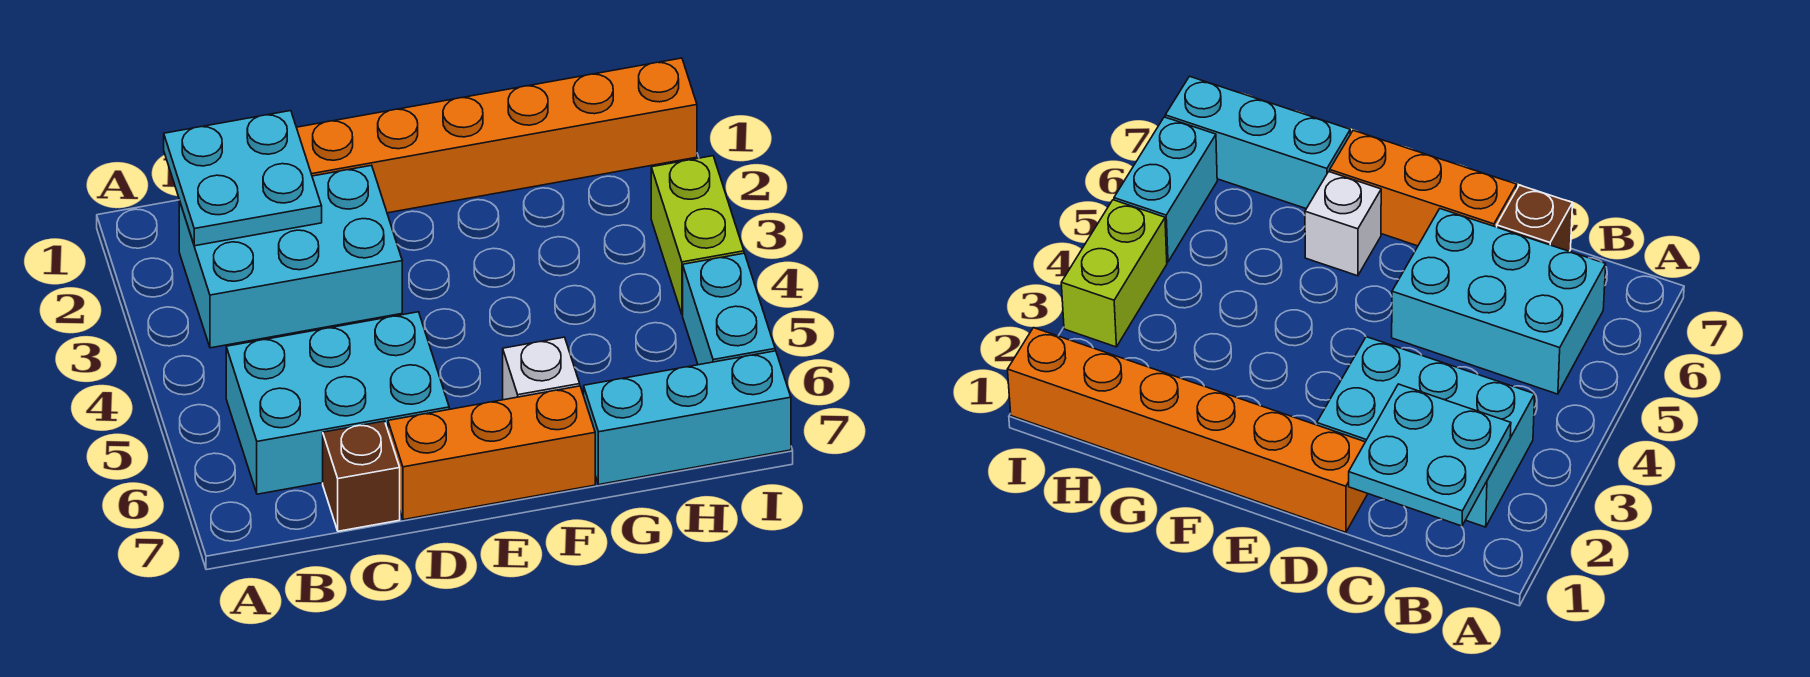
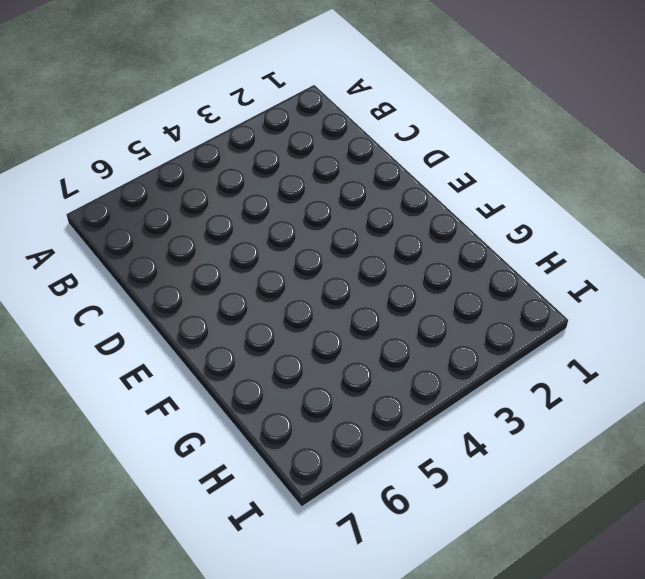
none -> cyan brick B2:D3 level 1
none -> cyan brick B5:D6 level 1

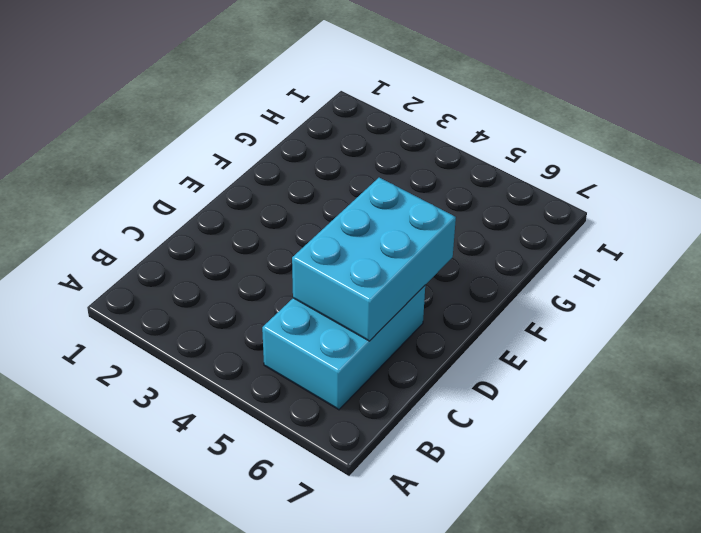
cyan brick C5:E6 level 2 -> cyan brick B2:D3 level 1
none -> brown brick C7 level 1
none -> orange brick D1:I1 level 1

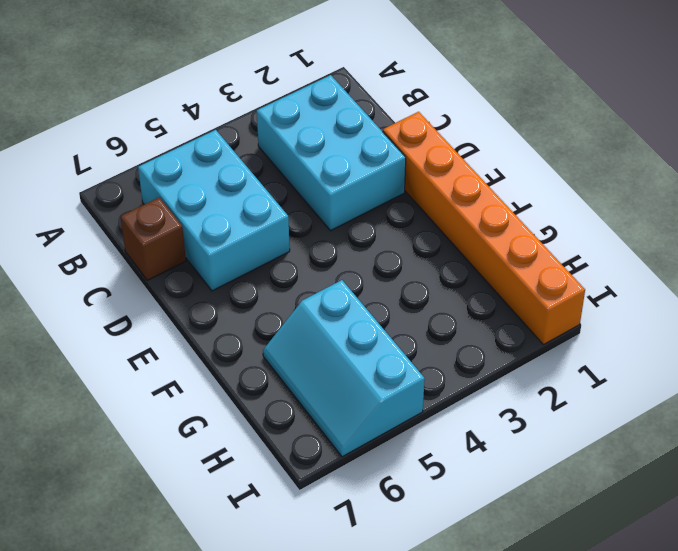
cyan slope G5:I6 level 1 top 5 -> cyan brick I5:I6 level 1
none -> orange brick D7:F7 level 1
none -> white brick F6 level 1

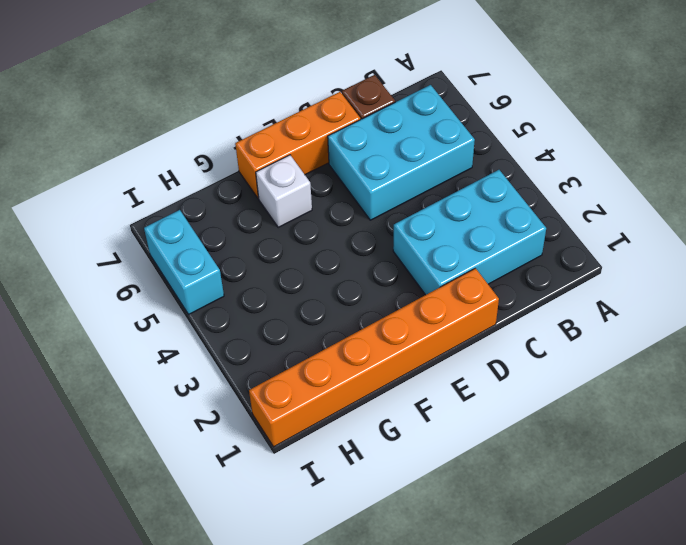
none -> cyan brick G7:I7 level 1
none -> lime brick I3:I4 level 1

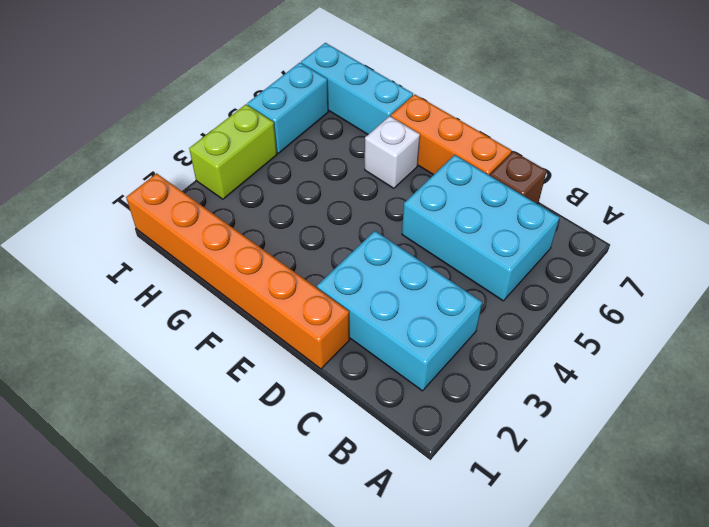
none -> cyan plate B1:C2 level 2

